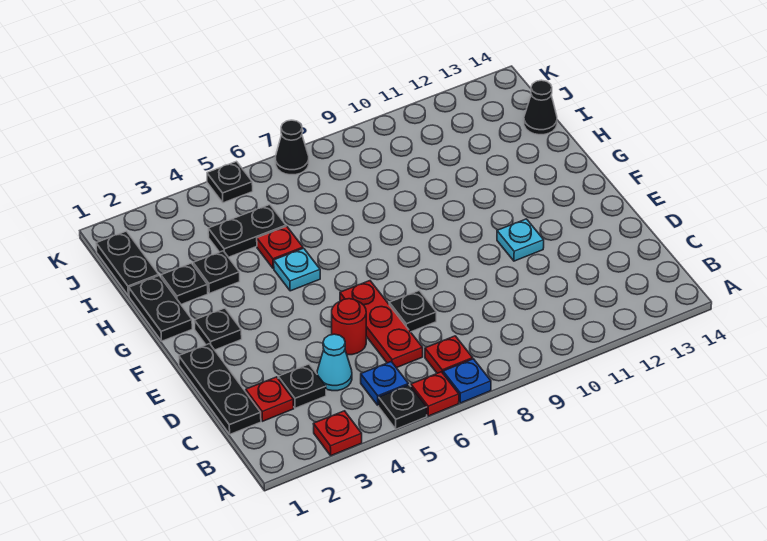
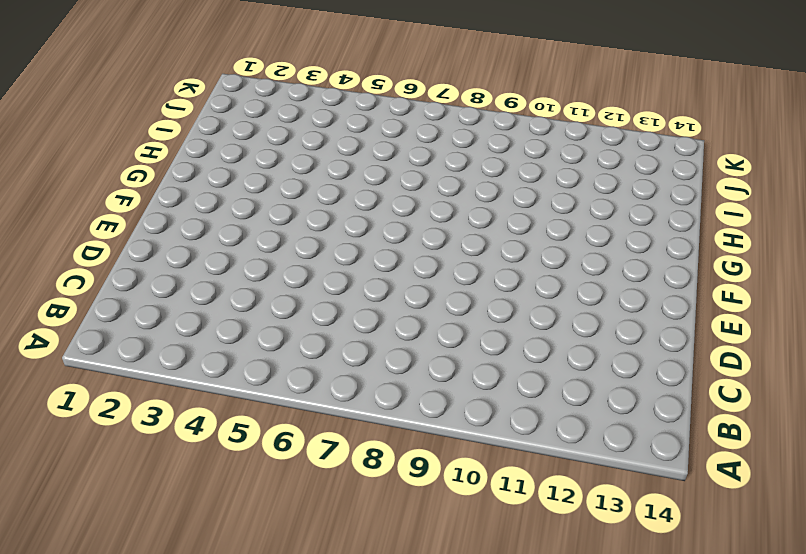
none -> red plate A3 level 1
none -> black plate A5 level 1
none -> red plate A6 level 1

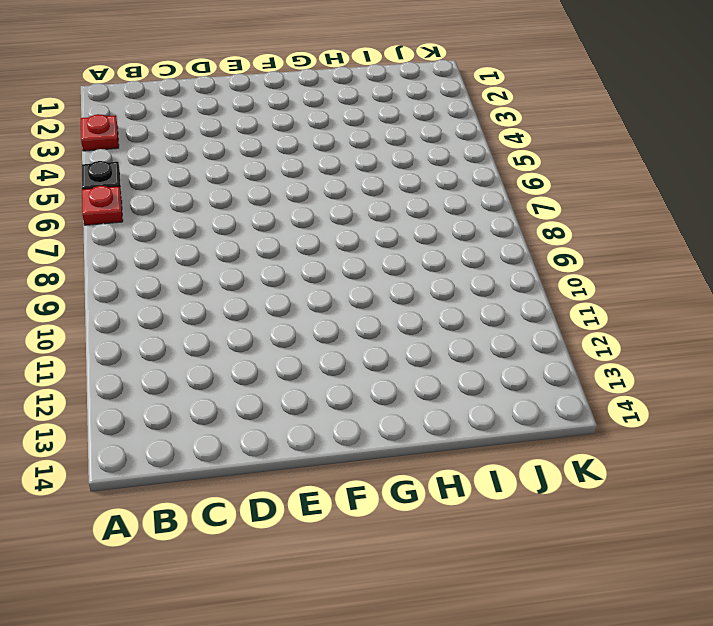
none -> blue plate A7 level 1
none -> blue plate B5 level 1
none -> red plate B7 level 1

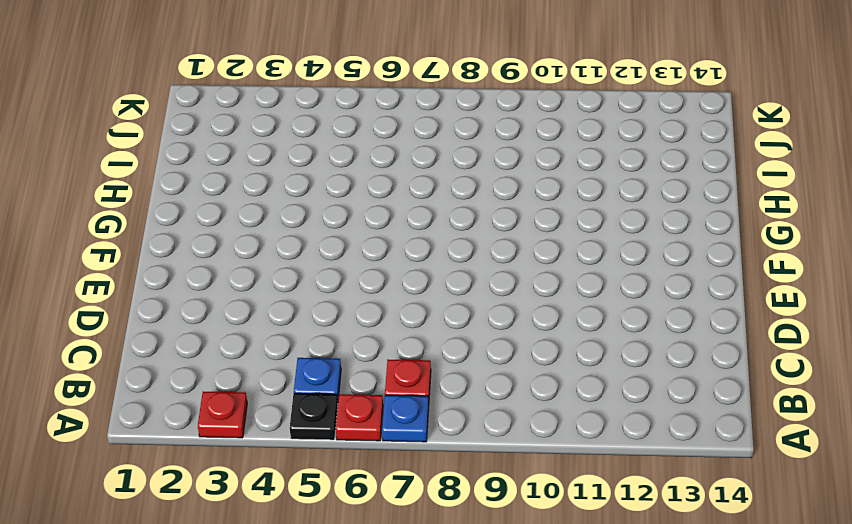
none -> black plate C1:E1 level 1
none -> red plate C2 level 1
none -> black plate C3 level 1

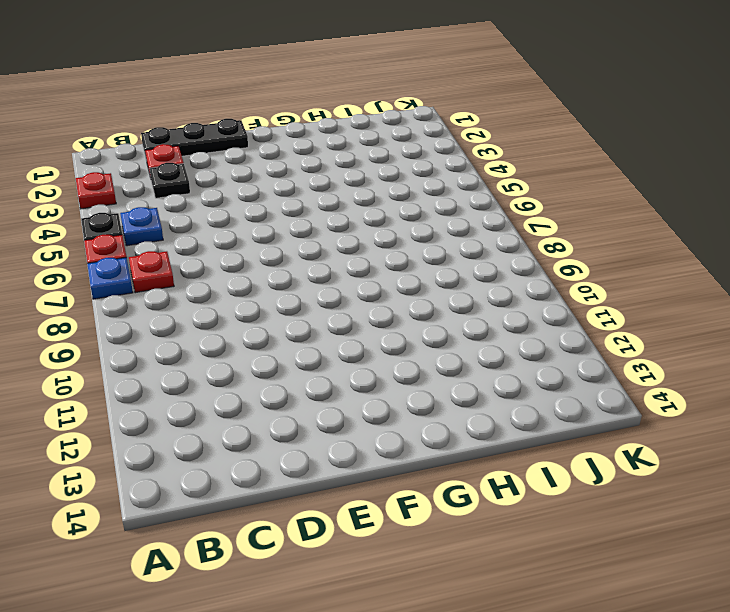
none -> cyan cone C4 level 1
none -> red plate C6:E6 level 1
none -> red round brick D5 level 1

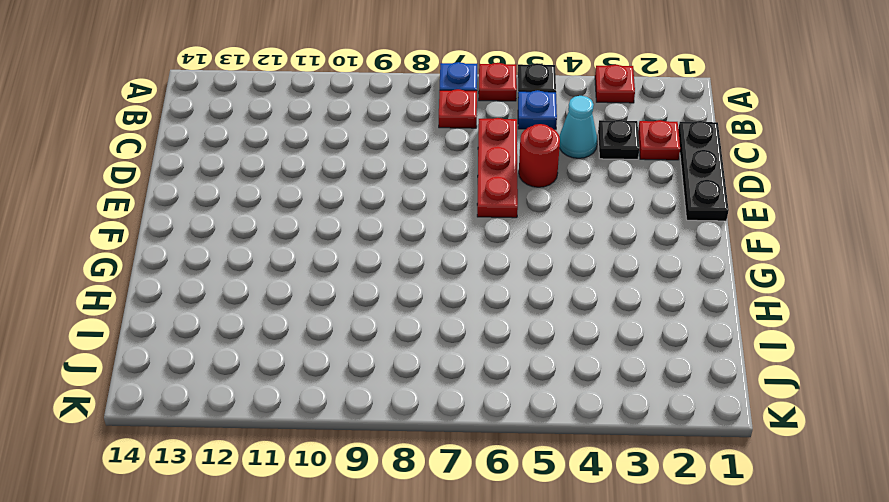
none -> black plate D7 level 1
none -> cyan plate E11 level 1
none -> black plate F2 level 1

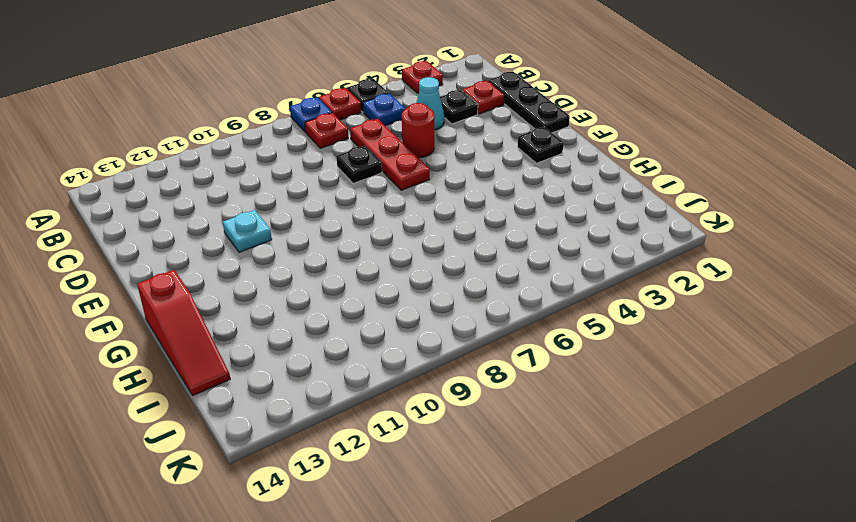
red slope G14:I14 level 1 top G -> black cone I14 level 1
none -> black plate G1:H1 level 1
none -> cyan plate G5 level 1
none -> black plate H2 level 1

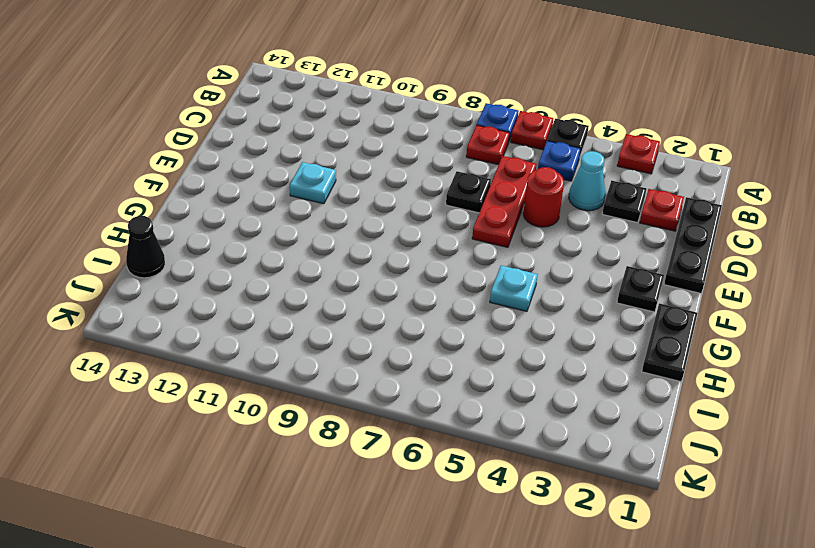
none -> black plate H2 level 1
none -> black plate H3 level 1
none -> red plate H5 level 1

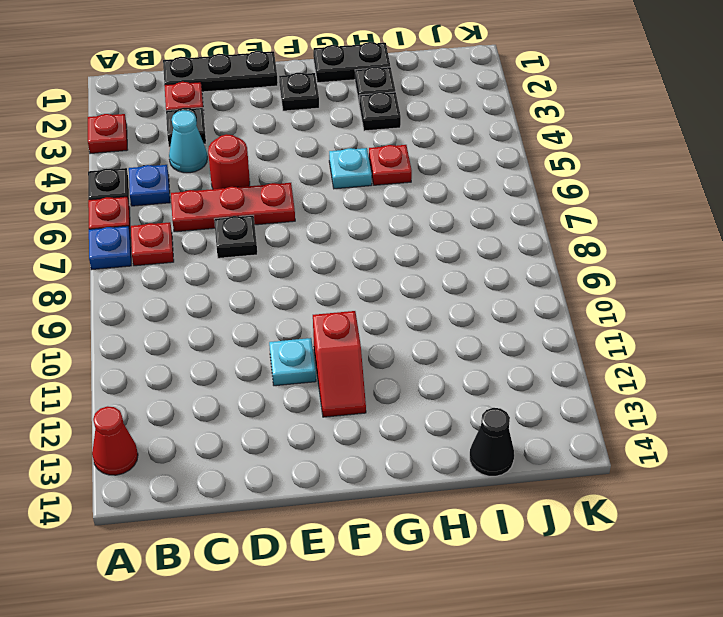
red cone A13 level 1 -> none
red slope F11:F12 level 1 top 11 -> none
none -> black plate I1:J1 level 1
none -> black plate I4:I5 level 1
none -> black plate K5 level 1

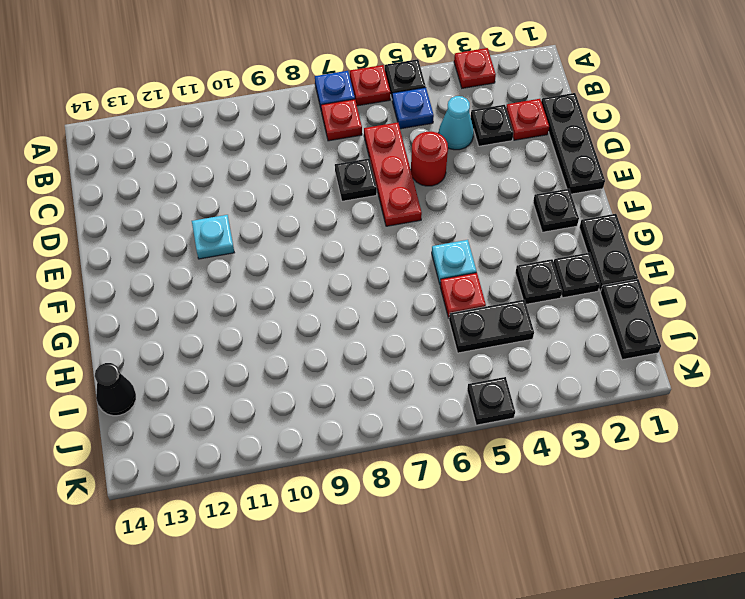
none -> black cone K7 level 1

